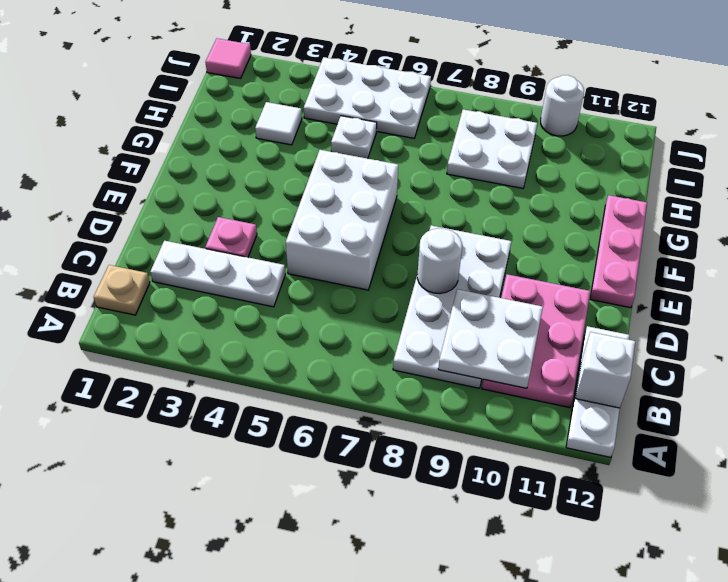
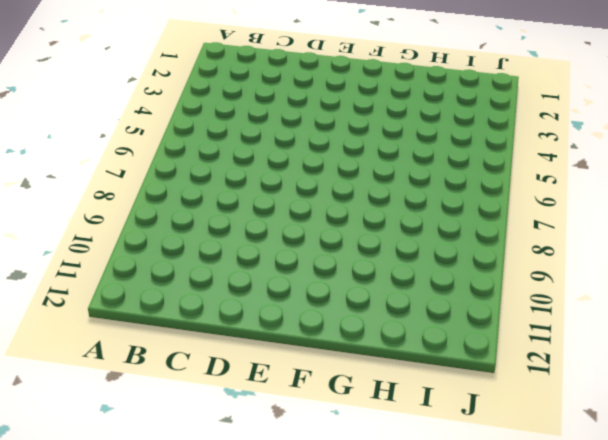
none -> white plate A12:C12 level 1
none -> tan plate B1 level 1
none -> white plate B8:E9 level 1

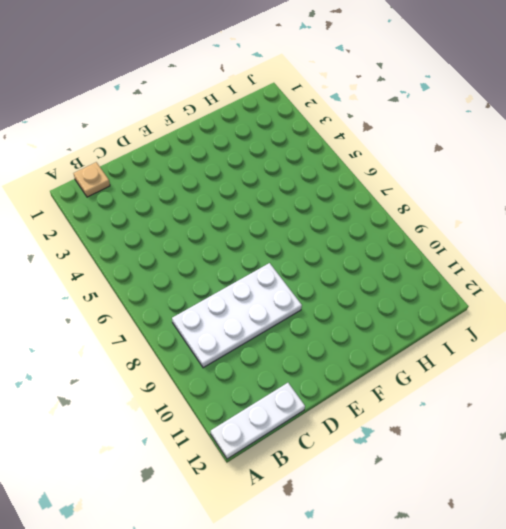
none -> pink plate B10:D11 level 1
none -> white plate C2:C4 level 1
none -> pink plate D3 level 1

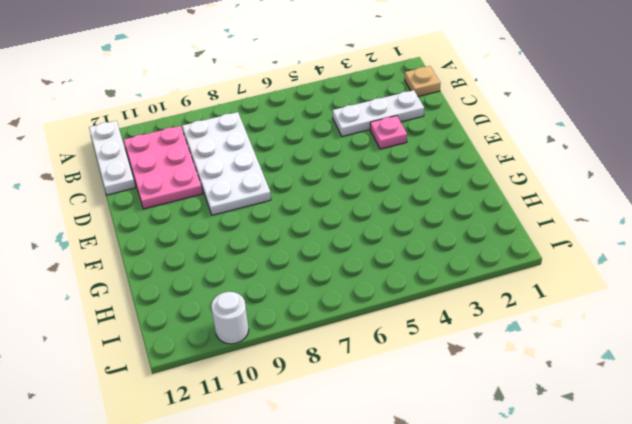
none -> white brick D5:F6 level 1
none -> pink plate E12:G12 level 1
none -> white tile H3 level 1

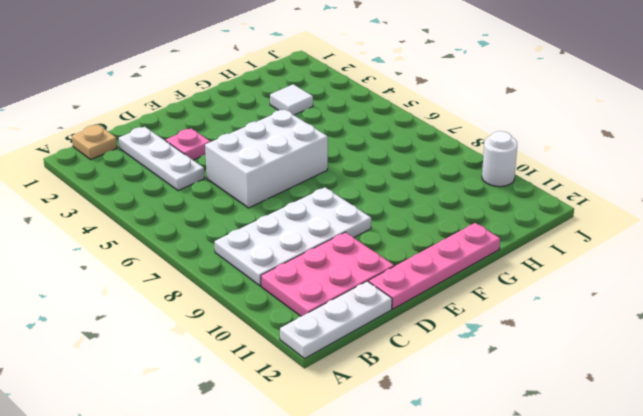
pink plate D12:G12 level 1 -> pink plate E12:G12 level 1
none -> white plate H5 level 1
none -> white plate H8:I9 level 1
none -> white plate I4:J6 level 1

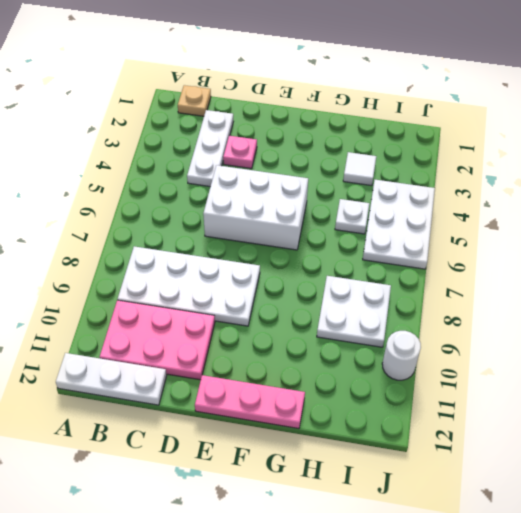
none -> pink tile J1 level 1
none -> white plate B9:C10 level 2
none -> white brick B12 level 2

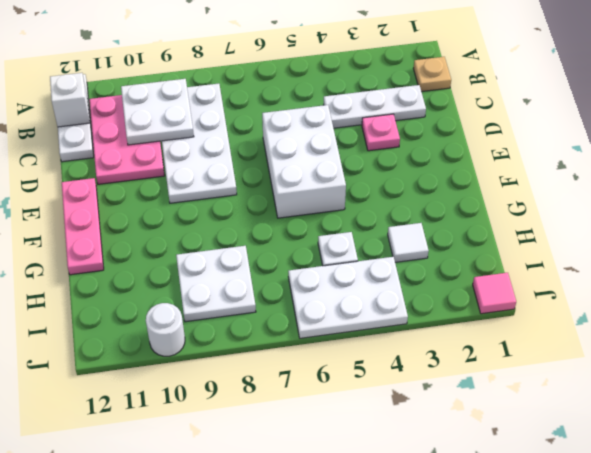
none -> white round brick D8 level 2

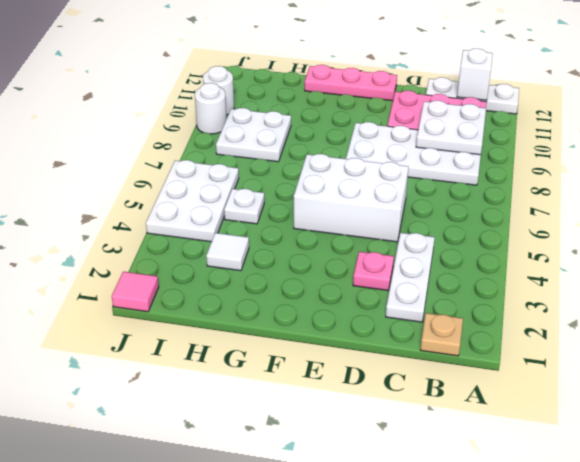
white round brick J9 level 1 -> white round brick D8 level 2

